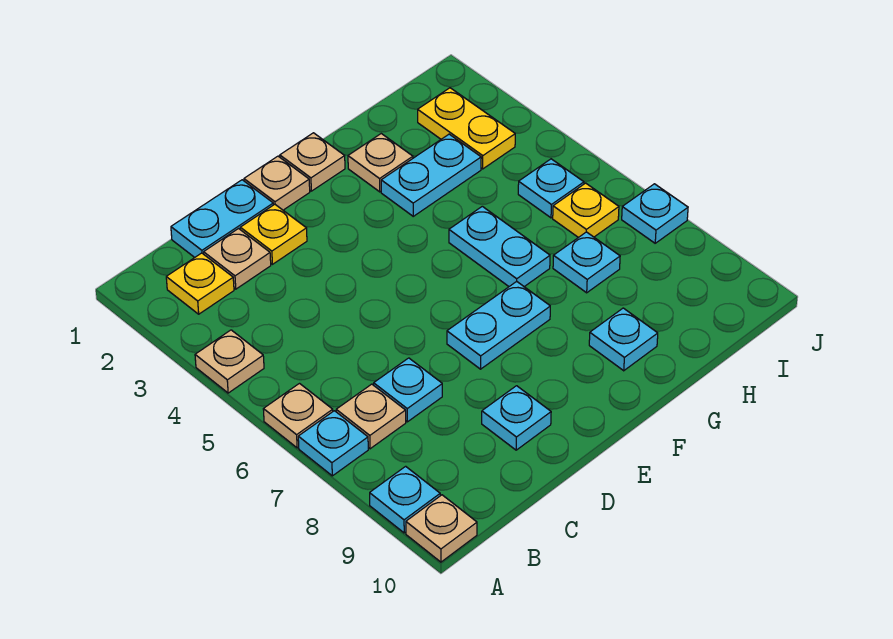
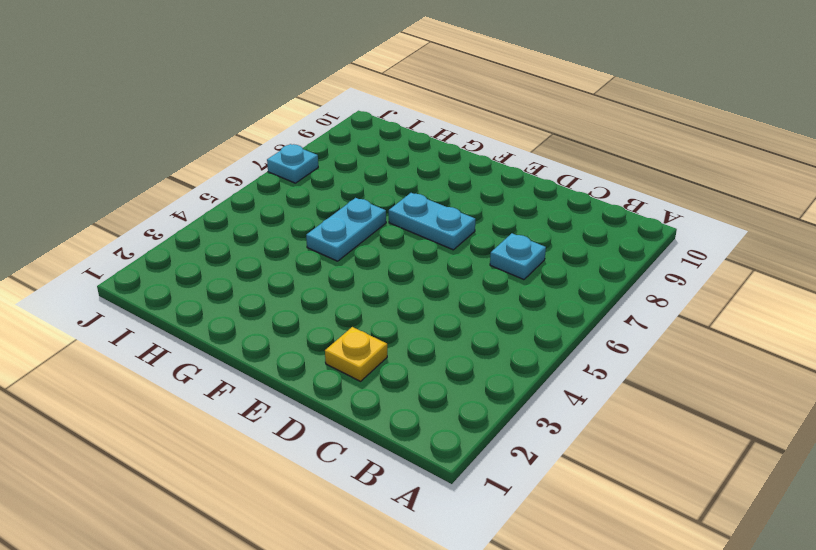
none -> tan plate A4 level 1
none -> tan plate A6 level 1
none -> cyan plate A7 level 1

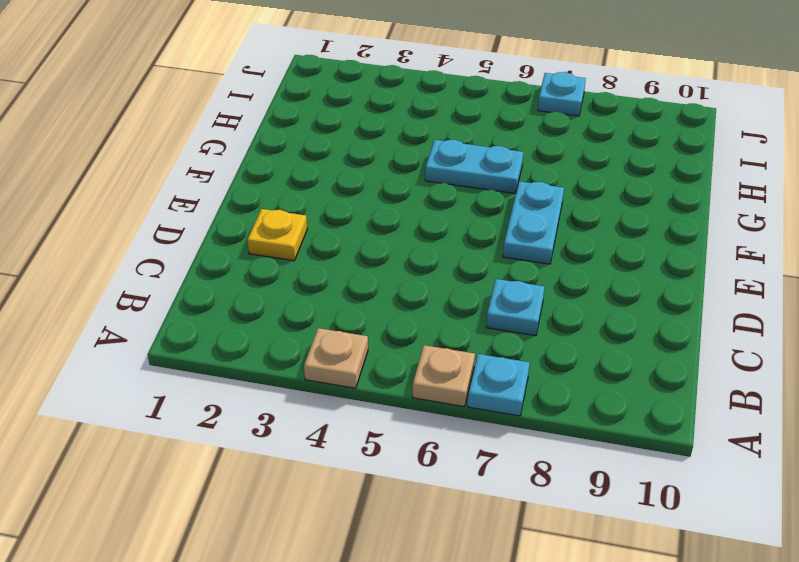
none -> cyan plate A9 level 1
none -> tan plate A10 level 1
none -> yellow plate B2 level 1

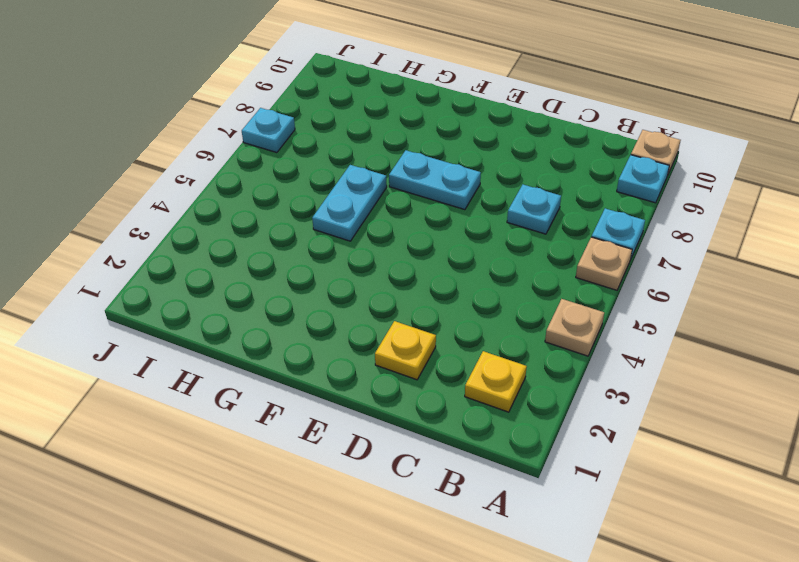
none -> tan plate B7 level 1
none -> cyan plate C1:D1 level 1
none -> tan plate C2 level 1

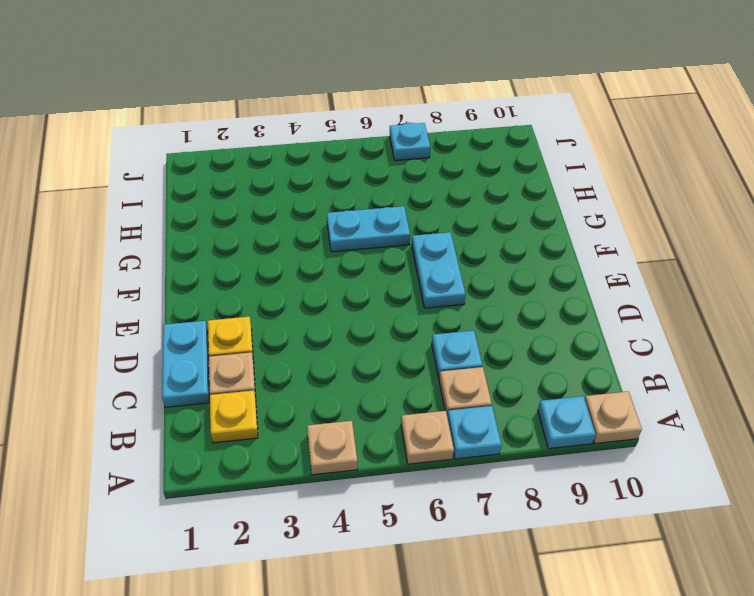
none -> cyan plate D9 level 1
none -> tan plate E1 level 1
none -> tan plate F1 level 1

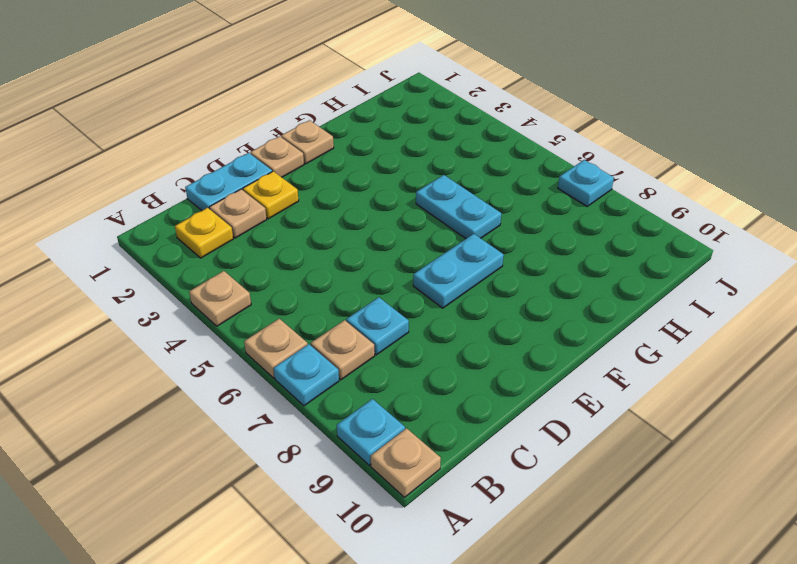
none -> cyan plate D9 level 1
none -> tan plate G2 level 1
none -> cyan plate G3:H3 level 1

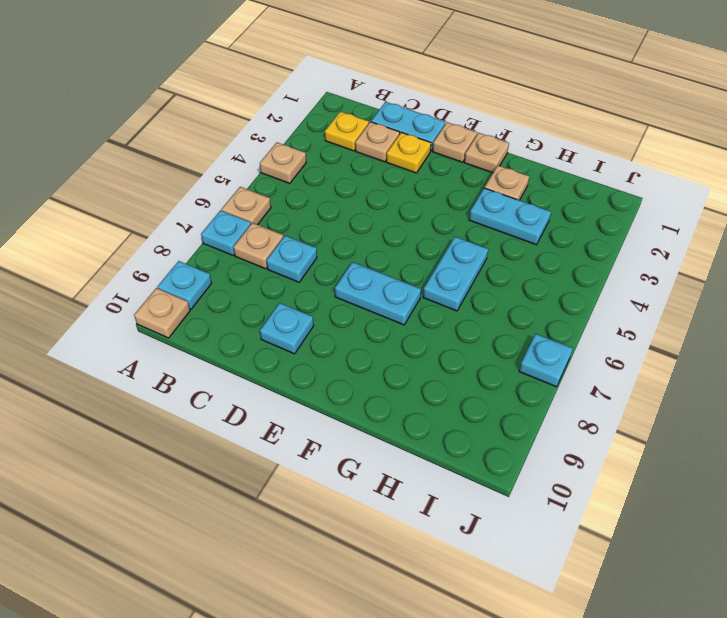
none -> cyan plate G9 level 1
none -> cyan plate H7 level 1
none -> yellow plate I2:I3 level 1

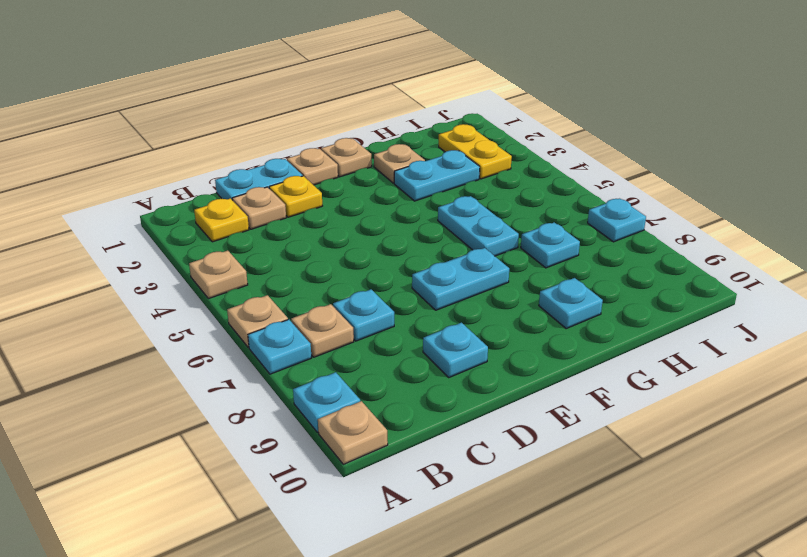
none -> cyan plate I5 level 1
none -> yellow plate I6 level 1

